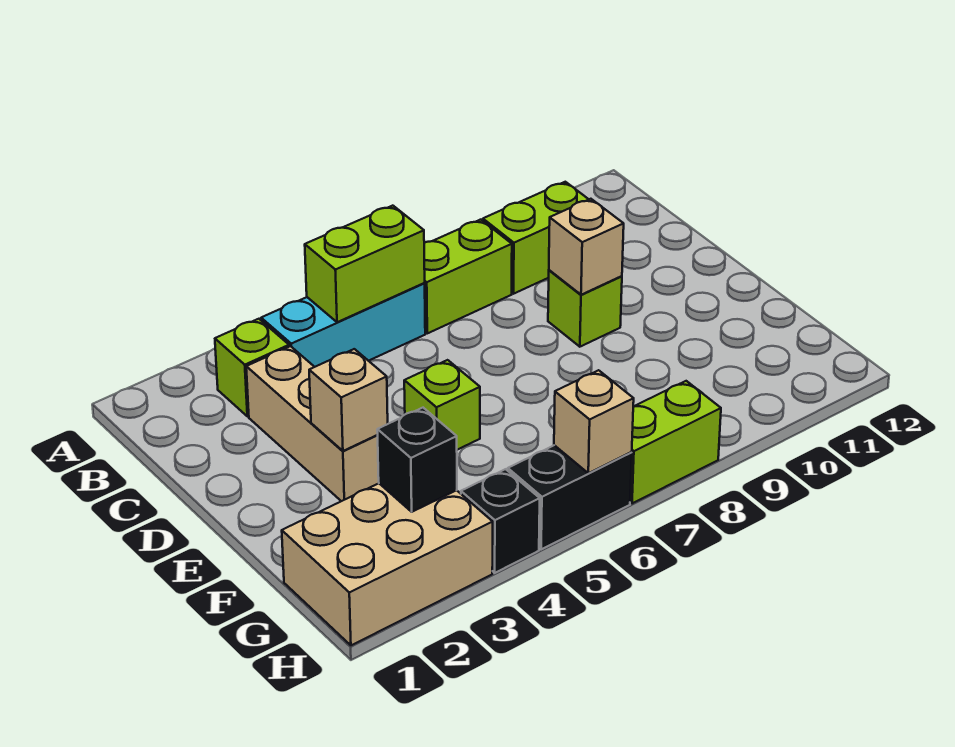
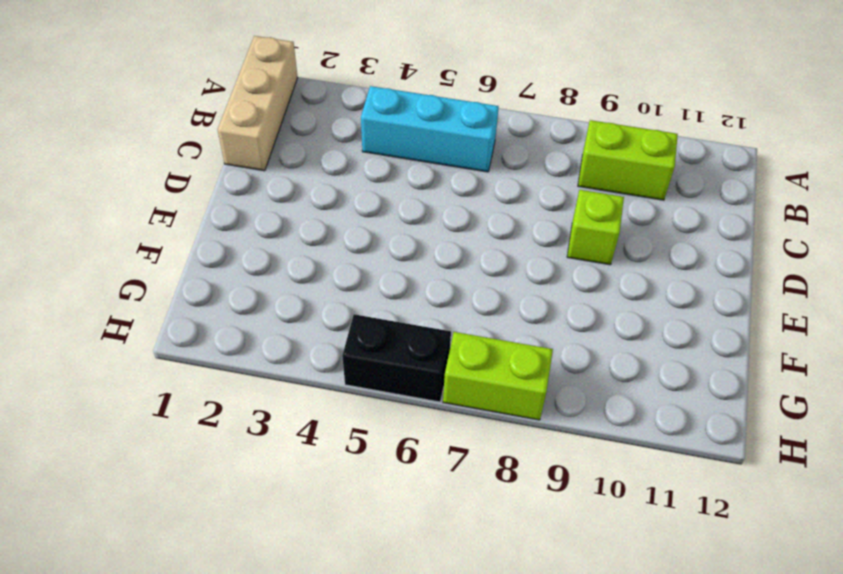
tan brick A1:C1 level 1 -> tan brick C3:E3 level 1
none -> lime brick B3 level 1
none -> lime brick B7:B8 level 1
none -> lime brick E5 level 1

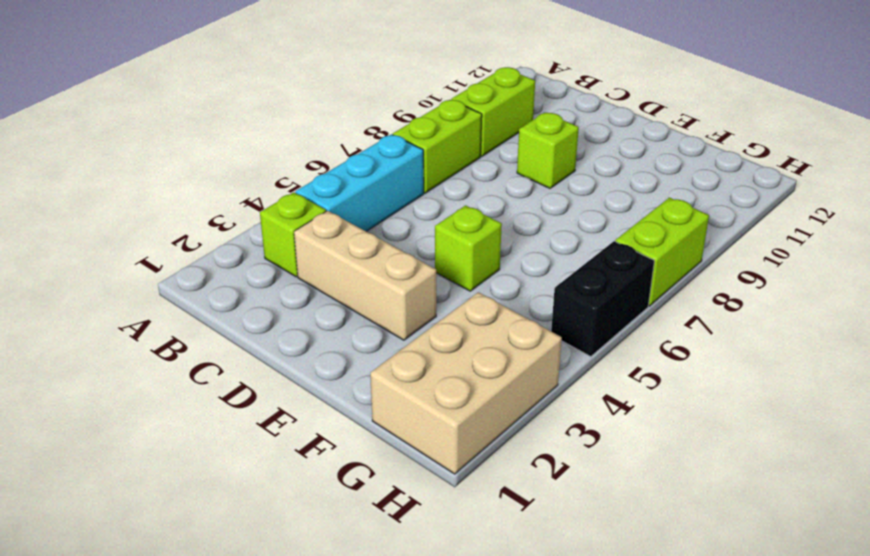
none -> black brick H4 level 1
none -> lime brick B5:B6 level 2
none -> tan brick D9 level 2

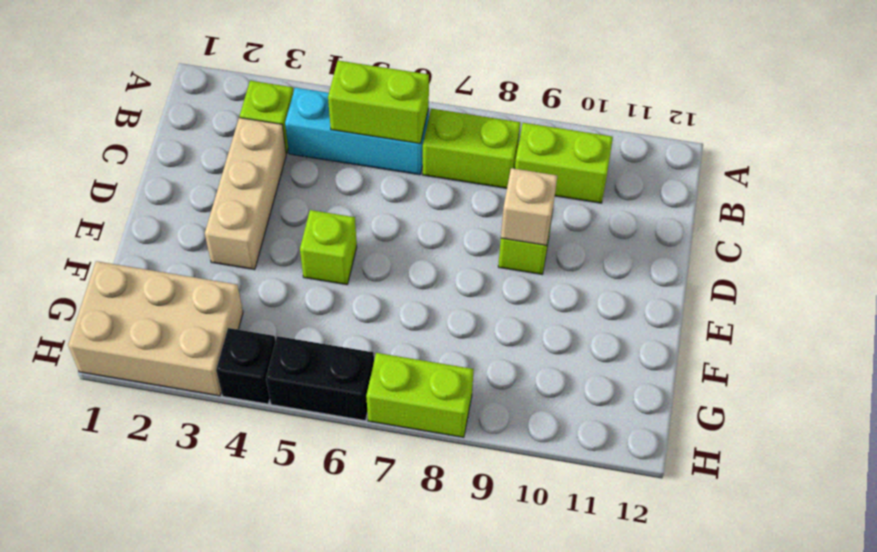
none -> tan brick E3 level 2
none -> black brick G3 level 2
none -> tan brick H6 level 2

